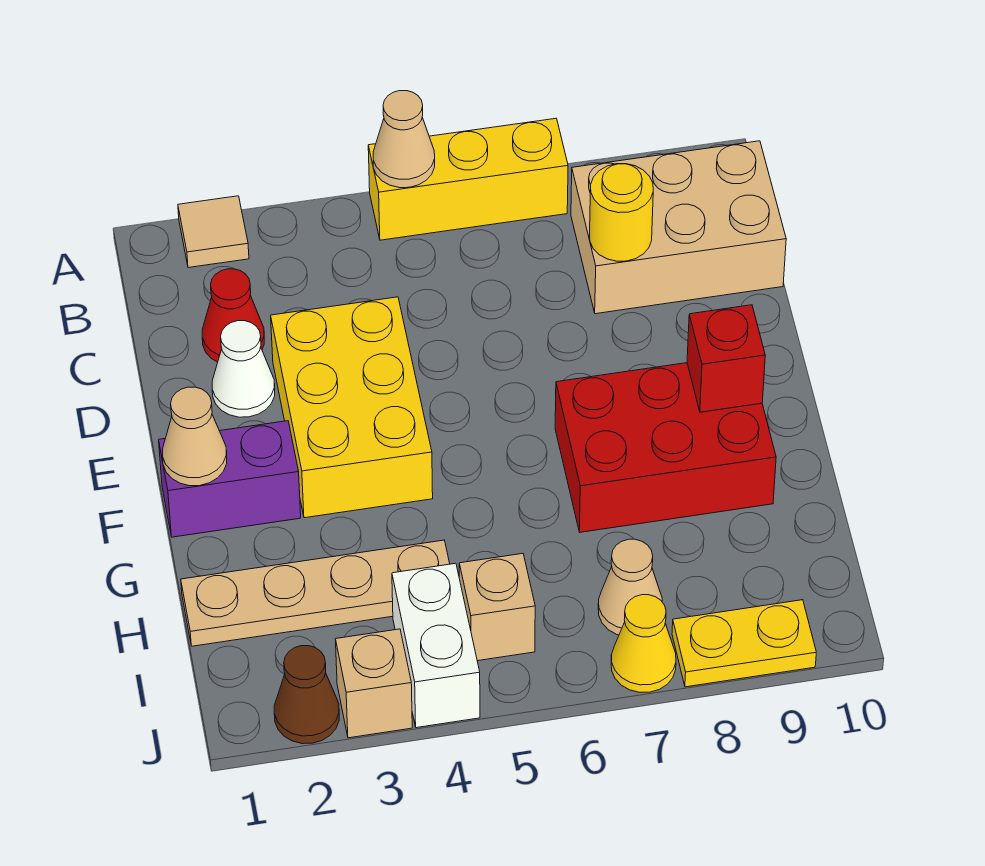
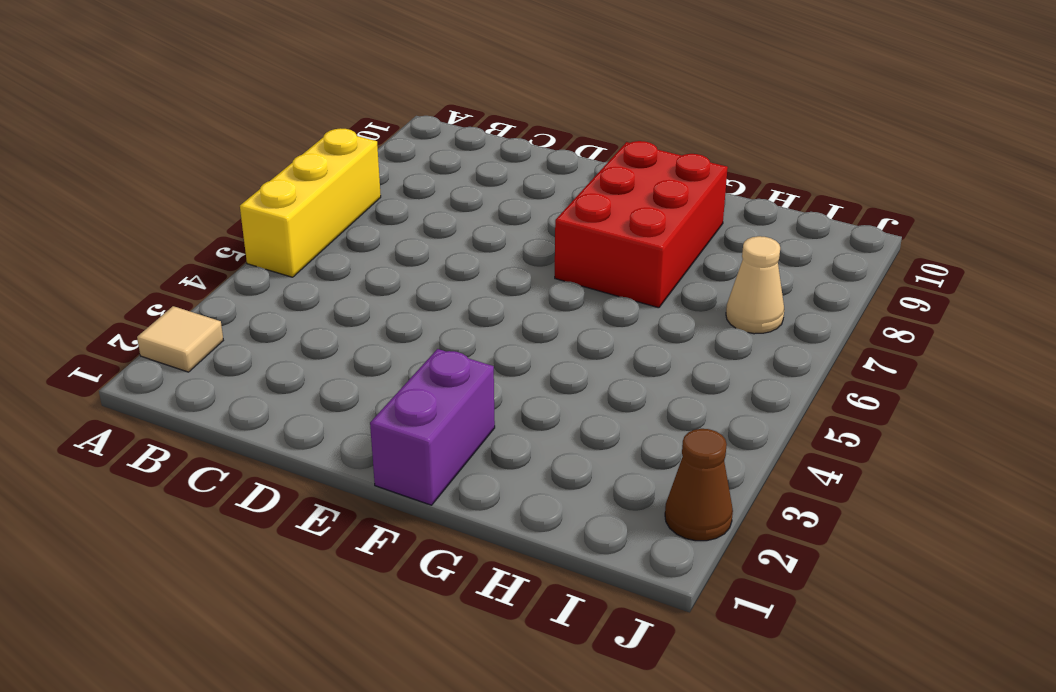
none -> tan brick B8:C10 level 1
none -> red cone C2 level 1
none -> white cone D2 level 1

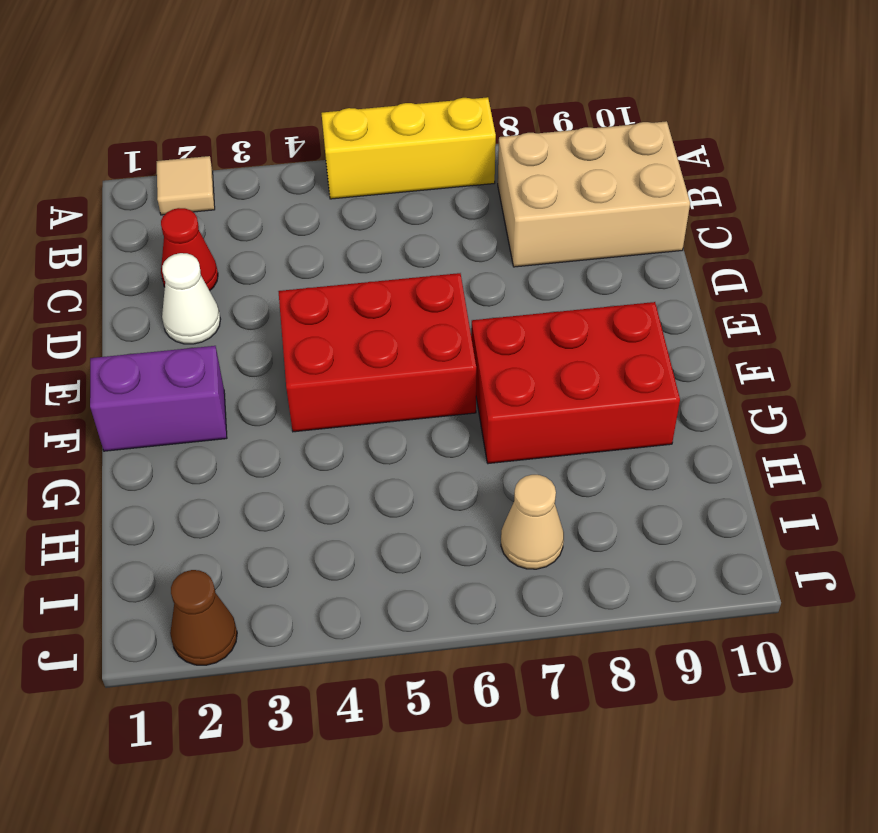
red brick E4:F6 level 1 -> yellow brick D3:F4 level 1
none -> tan plate H1:H4 level 1
none -> white brick I4:J4 level 1
none -> tan brick I5 level 1

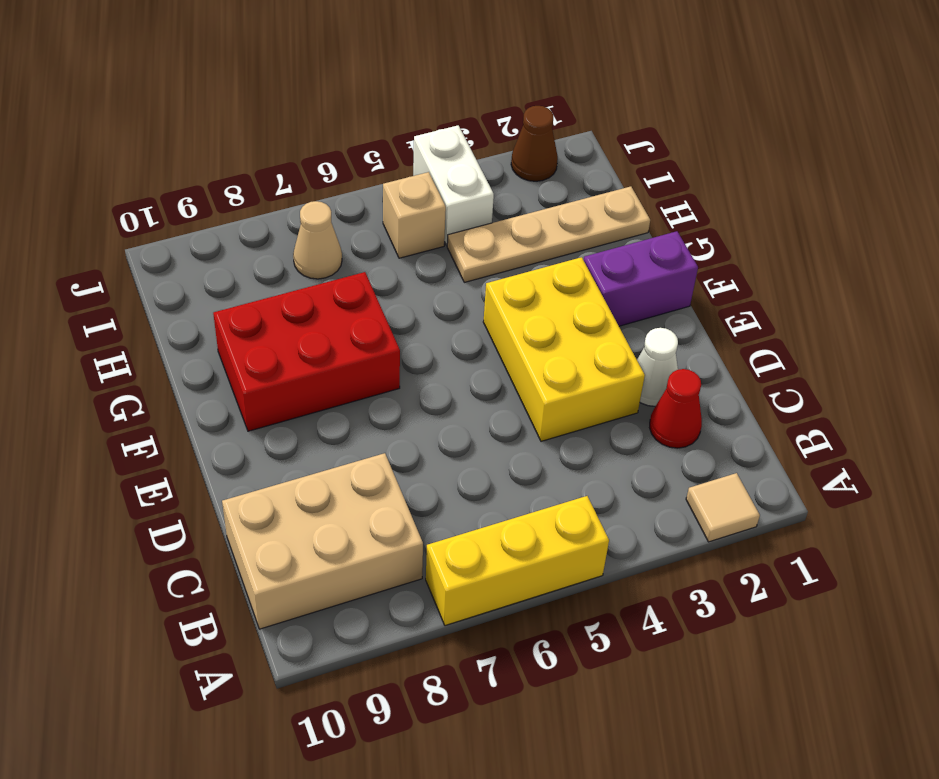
none -> tan brick J3 level 1
none -> yellow cone J7 level 1
none -> yellow plate J8:J9 level 1

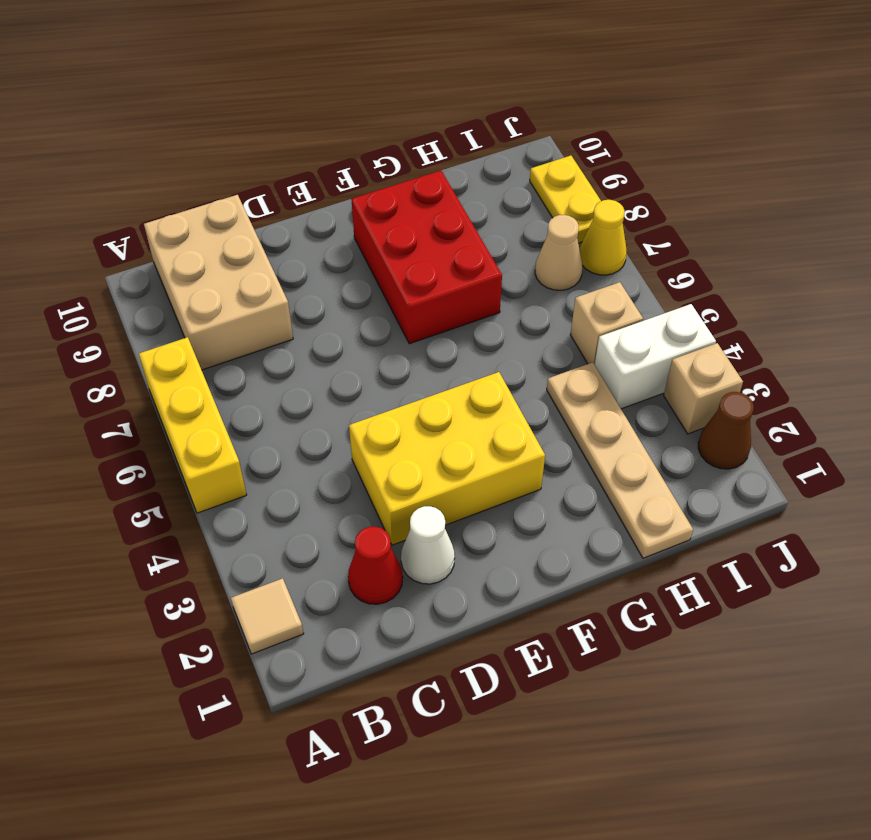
none -> purple brick F1:F2 level 1
none -> tan cone A5 level 2
none -> yellow round brick C8 level 2

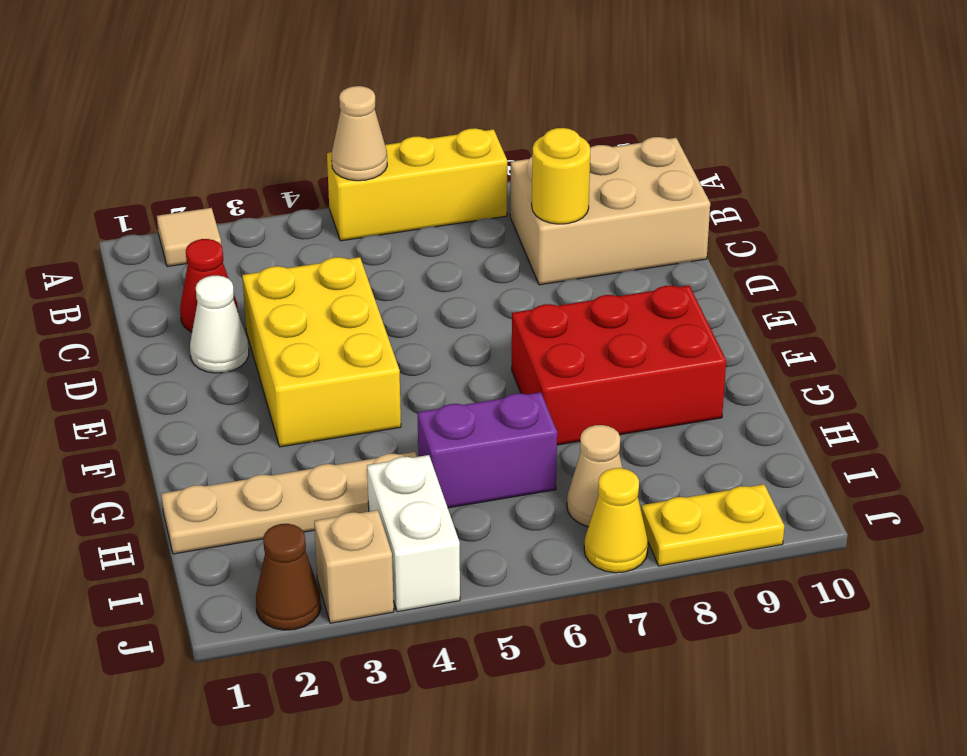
purple brick H5:H6 level 1 -> purple brick F1:F2 level 1
none -> tan brick I5 level 1
none -> tan cone F1 level 2
none -> red brick F9 level 2

